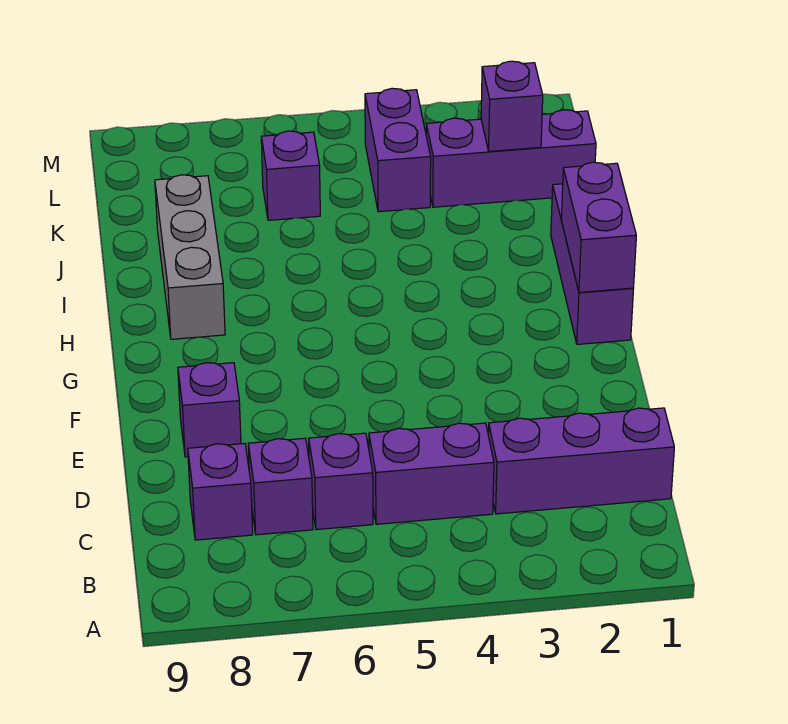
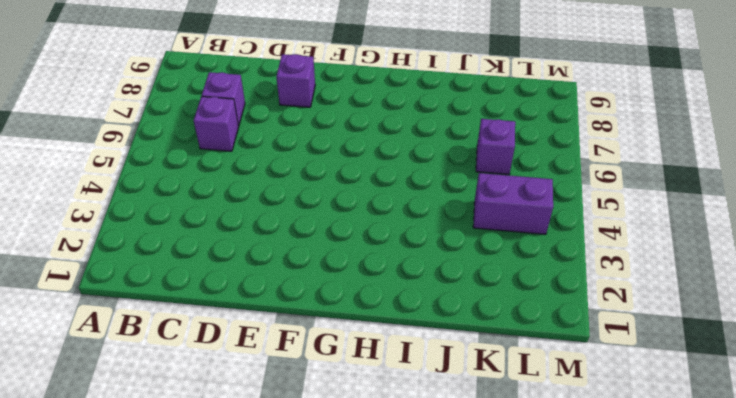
none -> purple brick C1:C3 level 1
none -> purple brick C4:C5 level 1
none -> purple brick C8 level 1

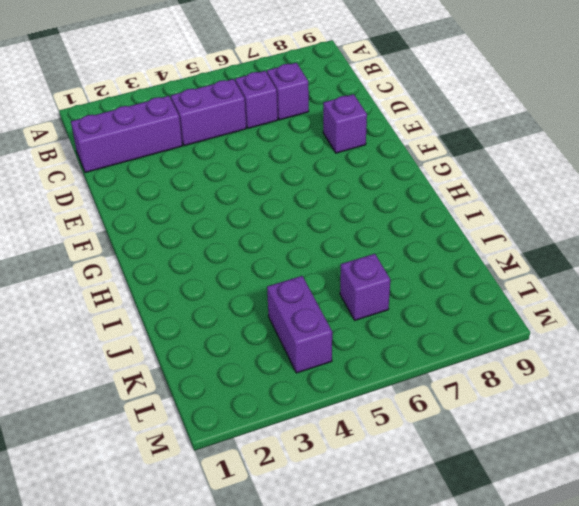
none -> purple brick C8 level 1
none -> purple brick G1:I1 level 1
none -> grey brick H8:J8 level 1

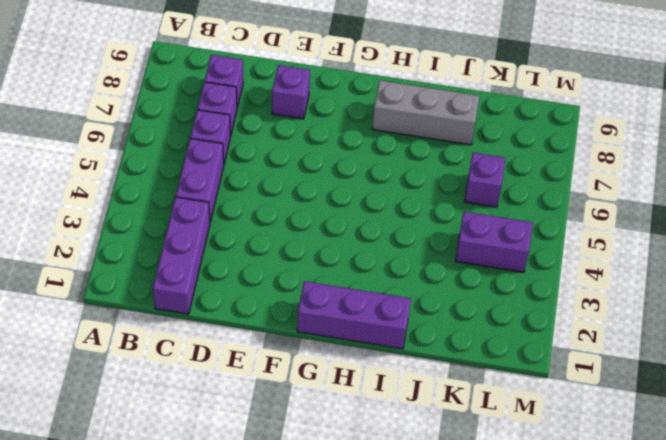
none -> purple brick K1:K3 level 1
none -> purple brick G1:H1 level 2
none -> purple brick K2 level 2

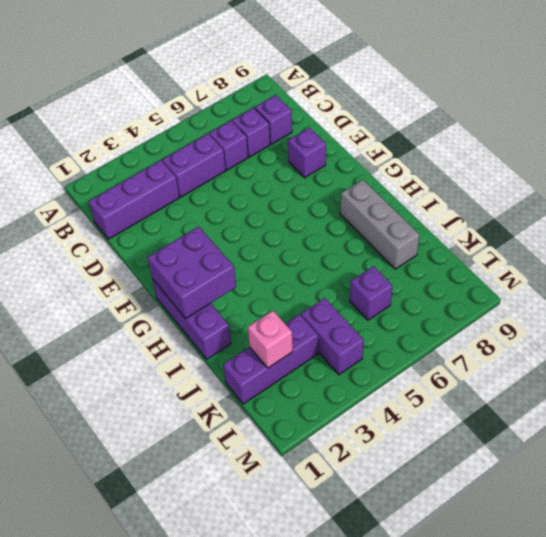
purple brick G1:H2 level 2 -> purple brick G1:H1 level 2
pink brick K2 level 2 -> purple brick K2 level 2

